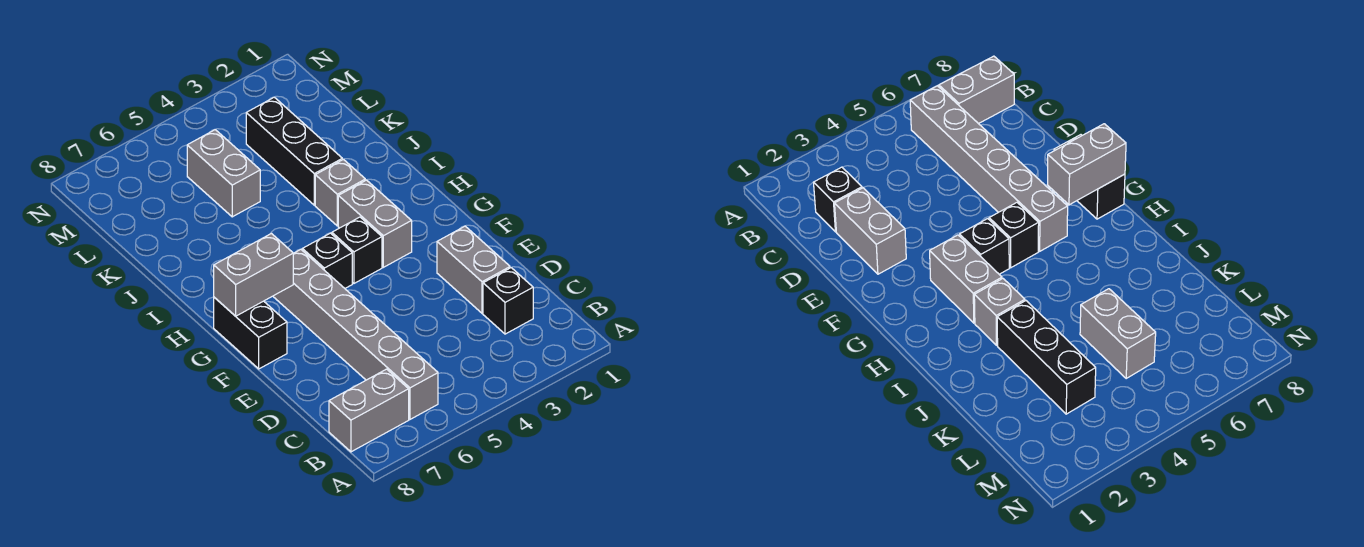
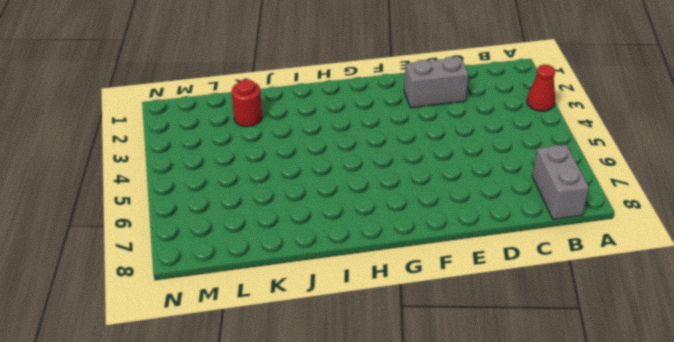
red cone A3 level 1 -> none
red round brick K2 level 1 -> none
none -> grey brick B6:G6 level 1
none -> black brick C2 level 1
none -> black brick F8:G8 level 1

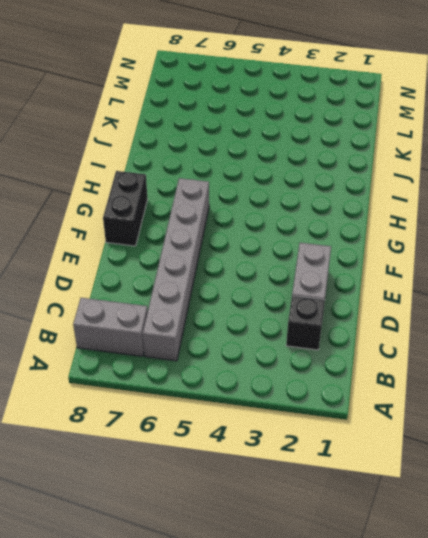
none -> grey brick G3:H3 level 1
none -> black brick G4 level 1
none -> black brick G5 level 1

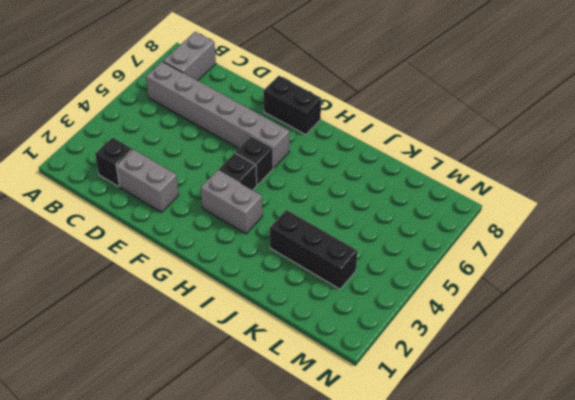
none -> grey brick I3 level 1
none -> grey brick K5:L5 level 1
none -> grey brick G7:G8 level 2

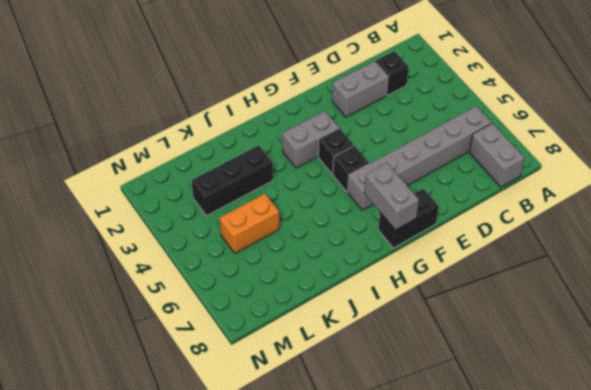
orange brick K5:L5 level 1 -> grey brick K5:L5 level 1
none -> grey brick I3 level 1

